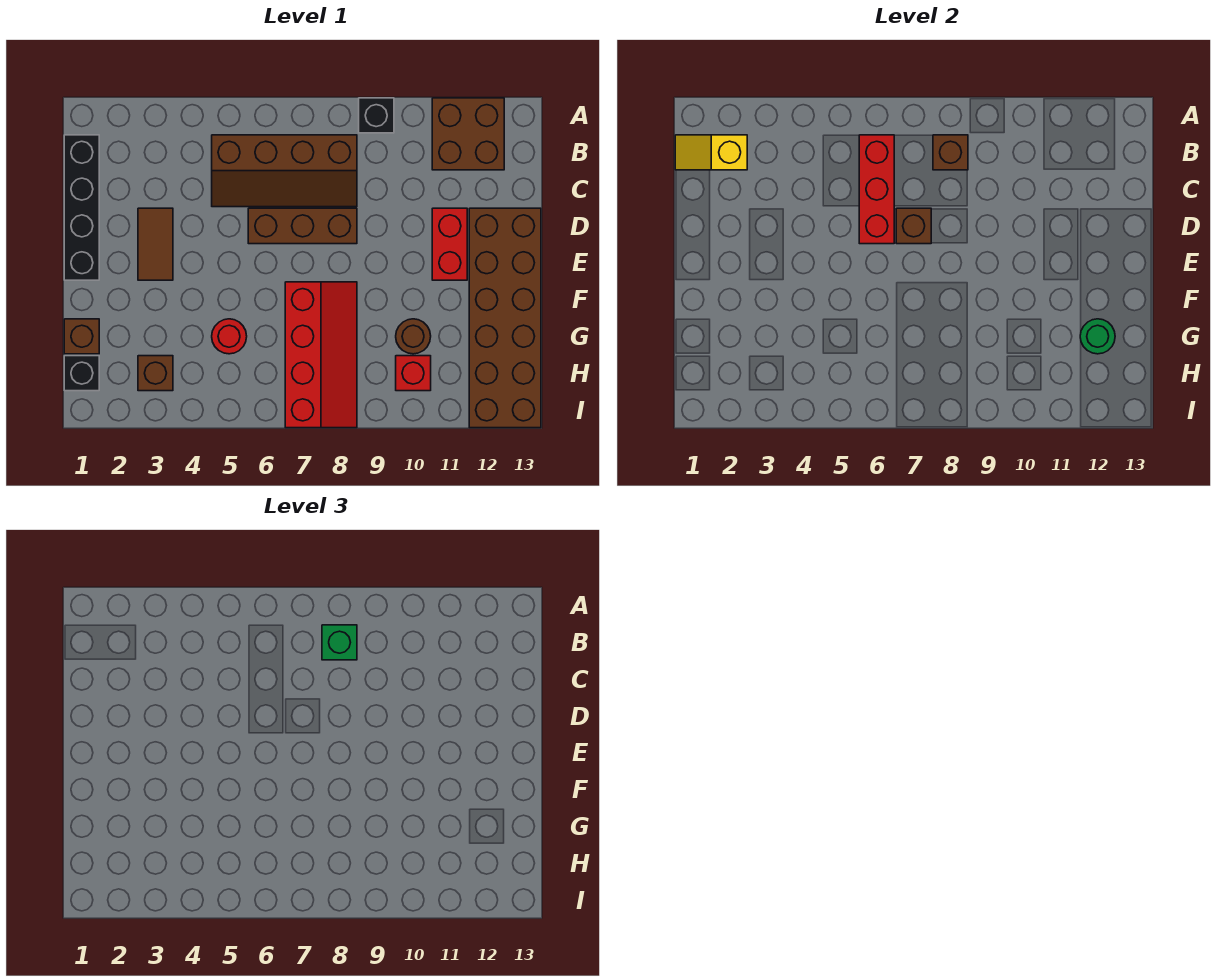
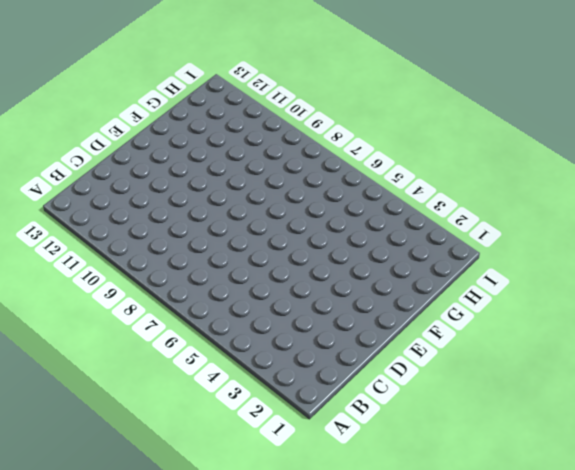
none -> black brick A9 level 1
none -> brown brick A11:B12 level 1
none -> black brick B1:E1 level 1

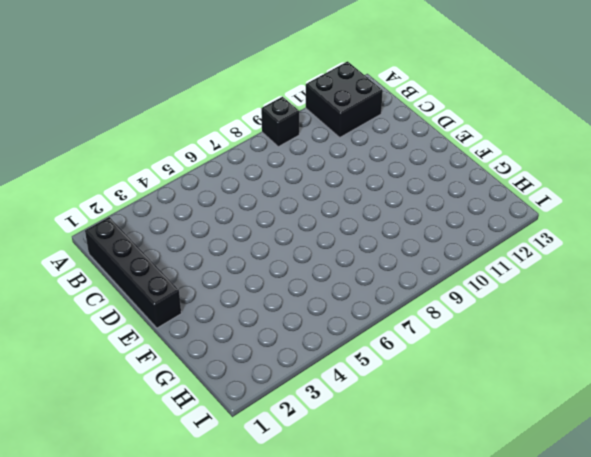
black brick A11:B12 level 1 -> brown brick A11:B12 level 1
none -> brown slope B5:C8 level 1 top B
none -> brown tile D3:E3 level 1
none -> brown brick D6:D8 level 1

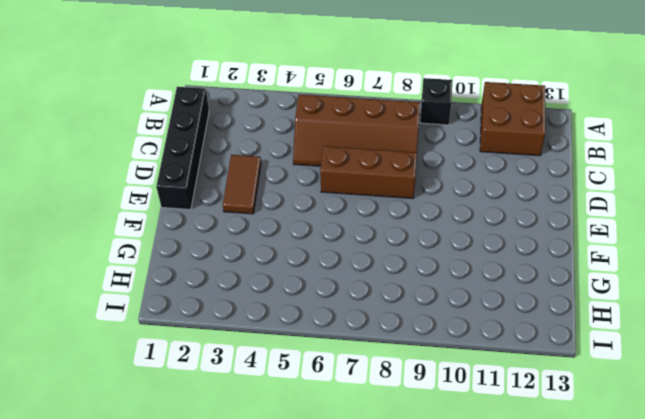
none -> red brick D11:E11 level 1
none -> brown brick D12:I13 level 1
none -> red slope F7:I8 level 1 top 7

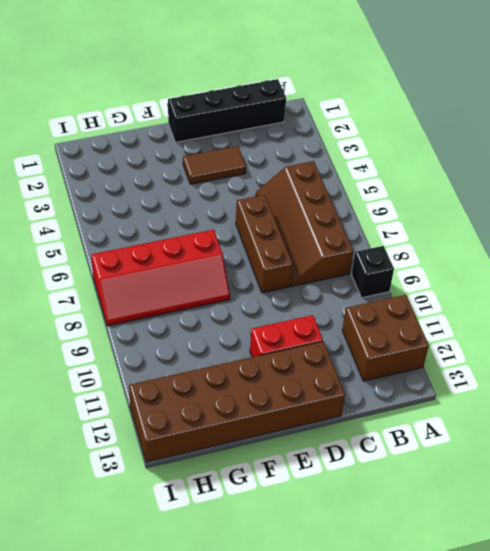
none -> brown brick G1 level 1
none -> red round brick G5 level 1
none -> brown round brick G10 level 1

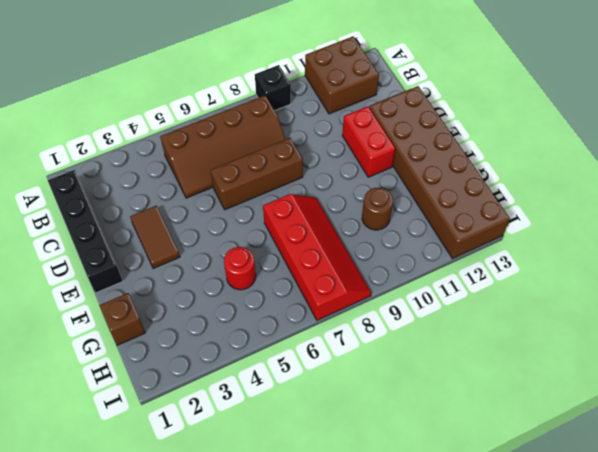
none -> black brick H1 level 1
none -> brown brick H3 level 1
none -> red brick H10 level 1

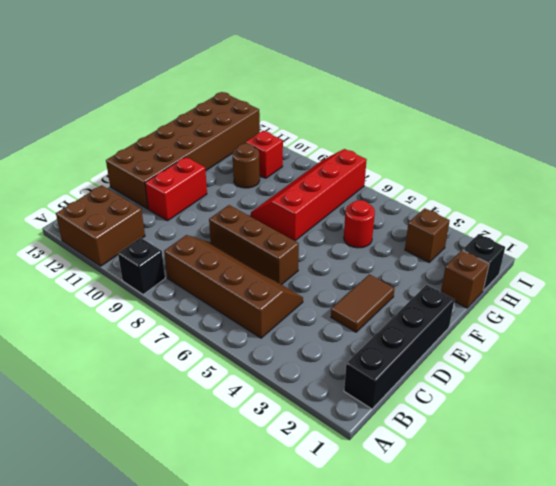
none -> yellow slope B1:B2 level 2 top 2
none -> red brick B6:D6 level 2
none -> brown brick B8 level 2

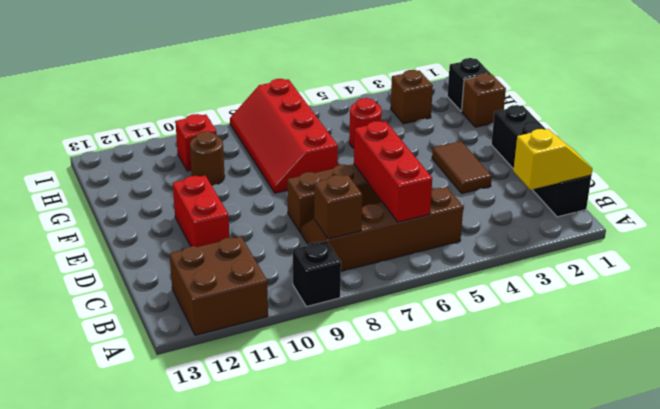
none -> brown brick D12:I13 level 1
none -> brown brick D7 level 2
none -> green round brick G12 level 2

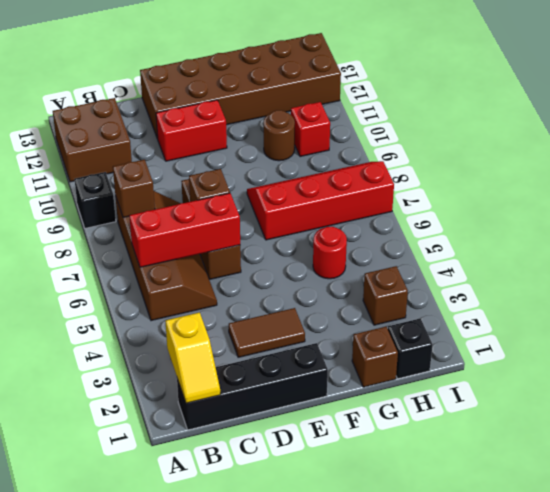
none -> green round brick G12 level 2
none -> green brick B8 level 3

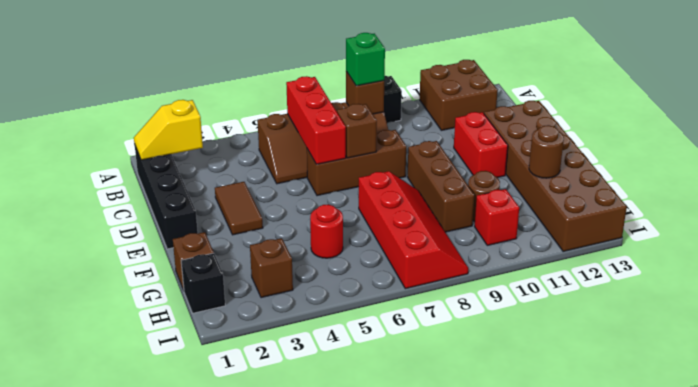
brown brick E9:G9 level 1 -> none
brown round brick G12 level 2 -> green round brick G12 level 2

